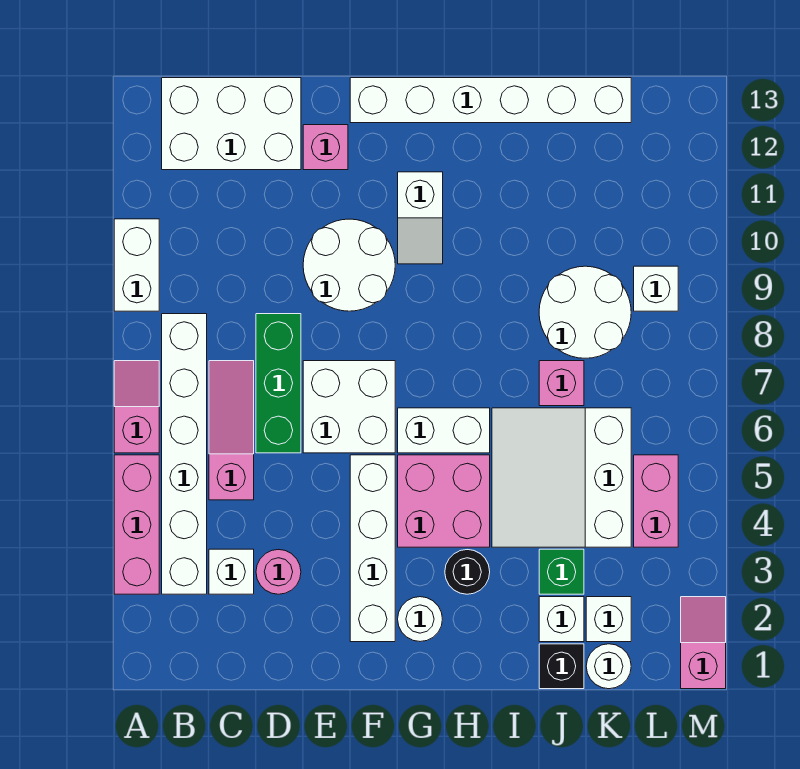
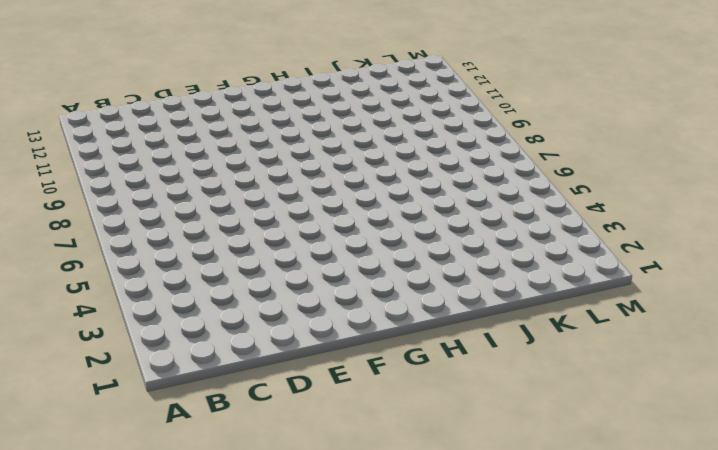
none -> pink brick A3:A5 level 1
none -> pink slope A6:A7 level 1 top 6
none -> white brick A9:A10 level 1
none -> white brick B3:B8 level 1

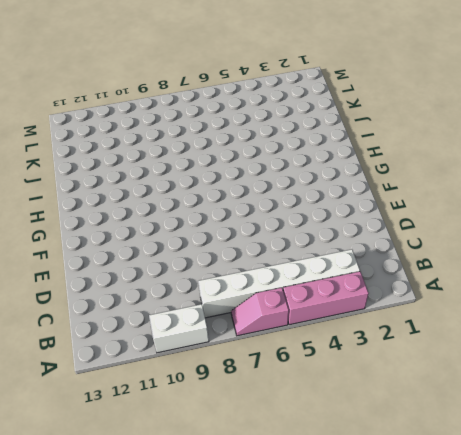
none -> white brick B12:D13 level 1
none -> white brick C3 level 1
none -> pink slope C5:C7 level 1 top 5
none -> pink round brick D3 level 1

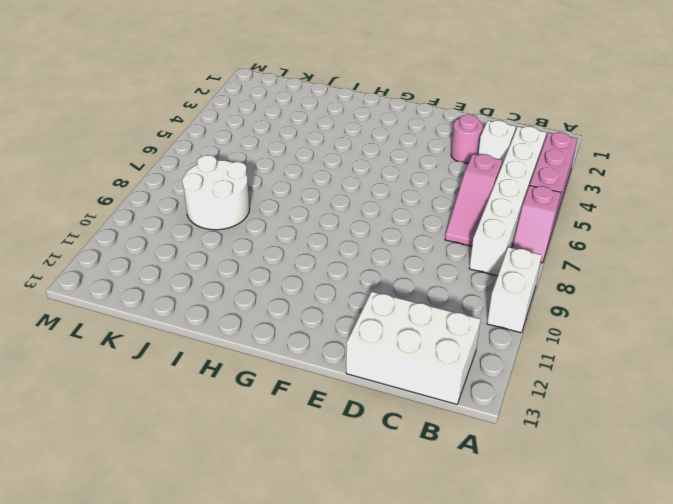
none -> green brick D6:D8 level 1
none -> white brick E6:F7 level 1
none -> white round brick E9:F10 level 1
none -> pink brick E12 level 1

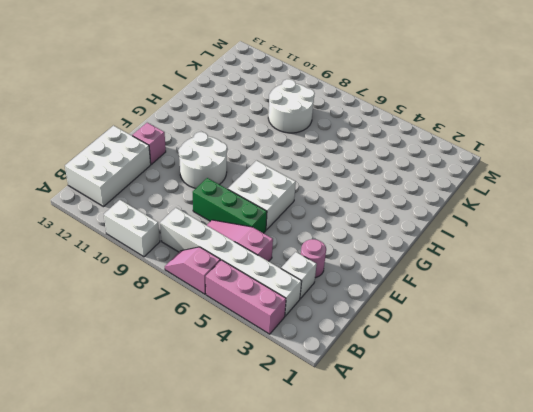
none -> white brick F2:F5 level 1
none -> white brick F13:K13 level 1
none -> white round brick G2 level 1
none -> pink brick G4:H5 level 1

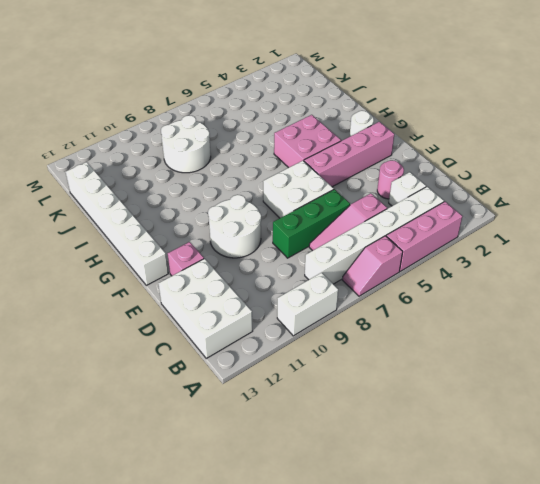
pink brick F2:F5 level 1 -> white brick F2:F5 level 1
none -> white brick G6:H6 level 1
none -> white slope G10:G11 level 1 top 11
none -> black round brick H3 level 1
none -> white slope I4:K6 level 1 top K

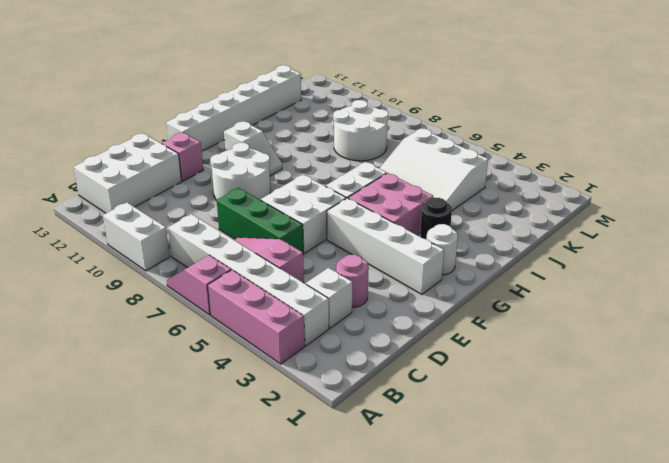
none -> black brick J1 level 1
none -> white brick J2 level 1
none -> green brick J3 level 1
none -> pink brick J7 level 1

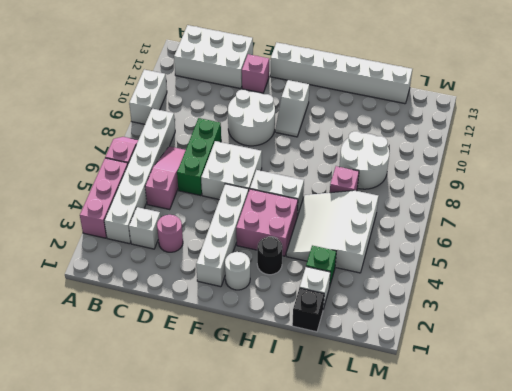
none -> white round brick K1 level 1
none -> white brick K2 level 1
none -> pink brick L4:L5 level 1
none -> white brick L9 level 1

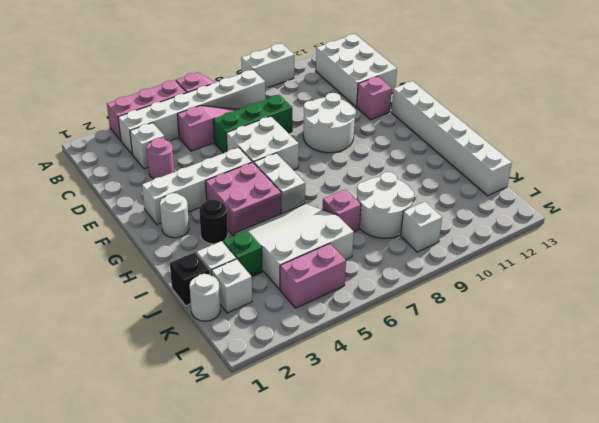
none -> white slope G10:G11 level 1 top 11
none -> pink slope M1:M2 level 1 top 1

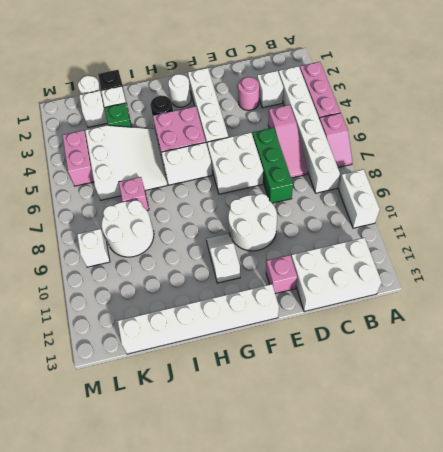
none -> pink slope M1:M2 level 1 top 1

